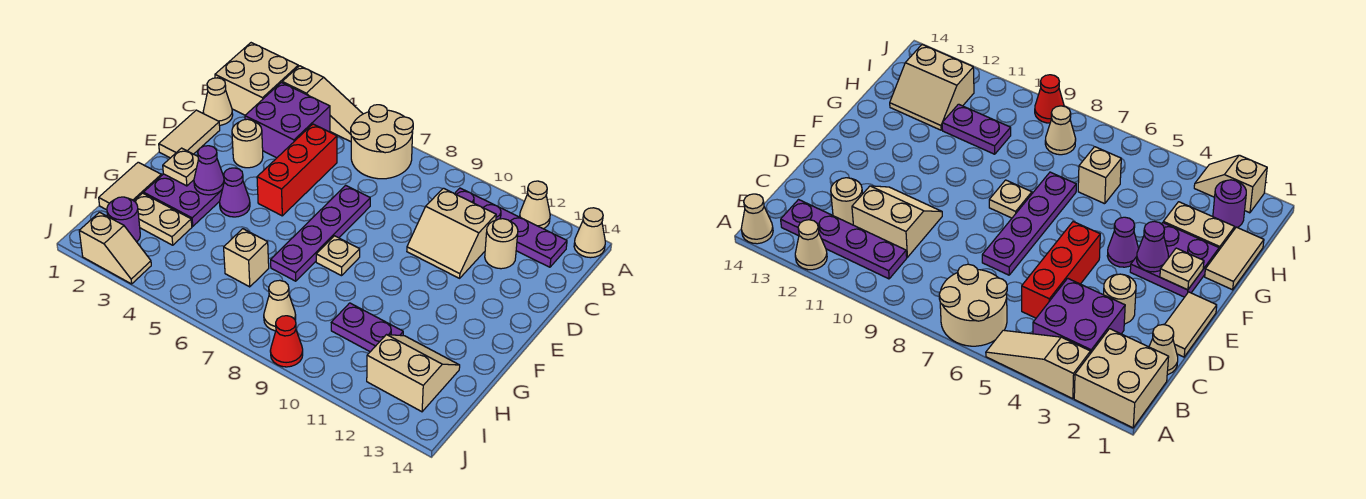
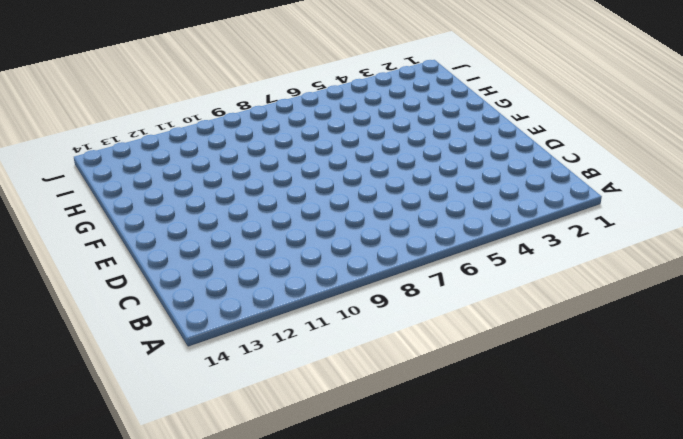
none -> tan brick A1:B2 level 1
none -> tan slope A3:A5 level 1 top 3
none -> tan round brick A6:B7 level 1

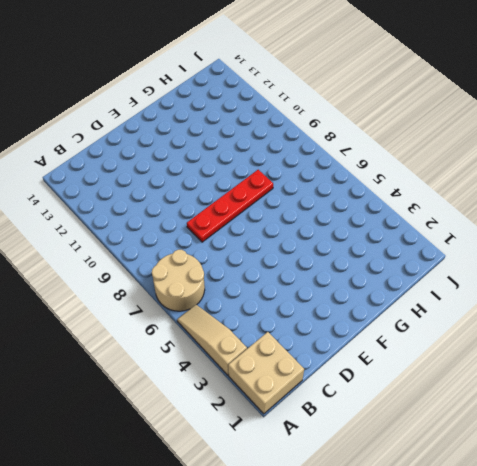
red plate D8:G8 level 1 -> tan plate F8 level 1
none -> tan cone A12 level 1
none -> tan cone A14 level 1
none -> purple brick B3:C4 level 1

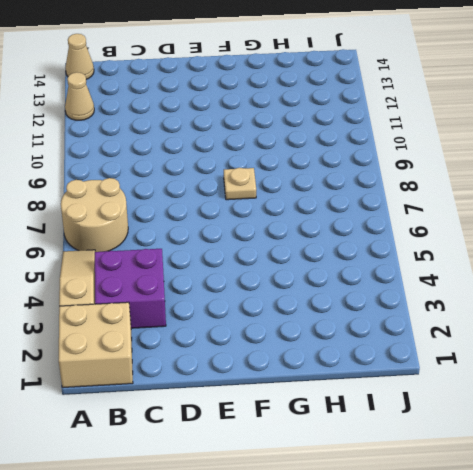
none -> purple plate B10:B13 level 1
none -> tan cone C1 level 1
none -> red brick C5:E5 level 1

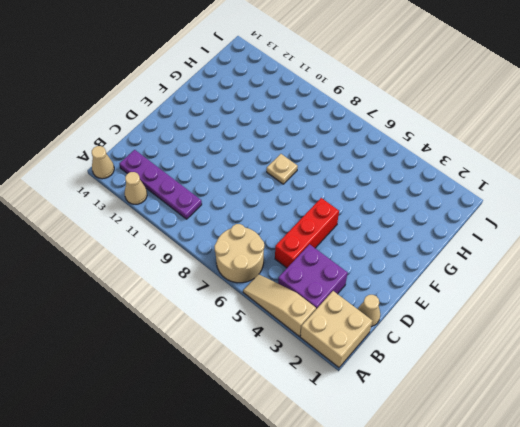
none -> tan slope C10:D11 level 1 top C
none -> tan round brick C12 level 1
none -> tan tile D1:E1 level 1

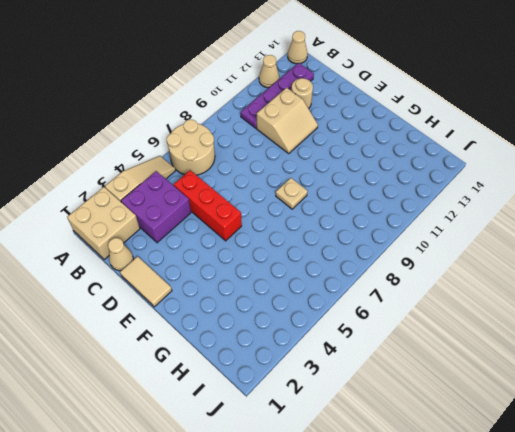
none -> tan round brick D3 level 1
none -> purple plate D7:G7 level 1
none -> purple plate F2:G3 level 1

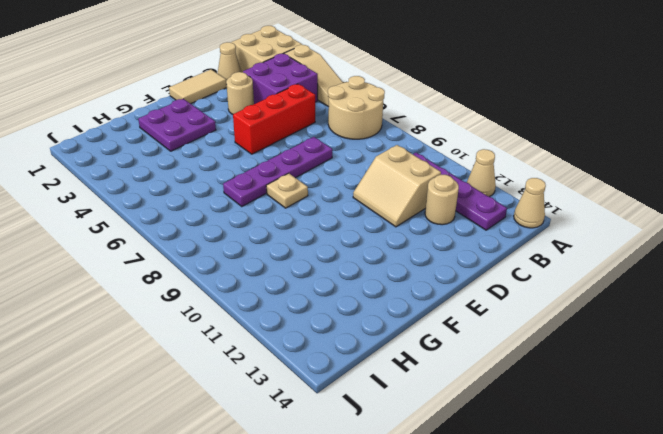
none -> purple cone F4 level 1
none -> tan tile G1:H1 level 1
none -> tan plate H2:H3 level 1

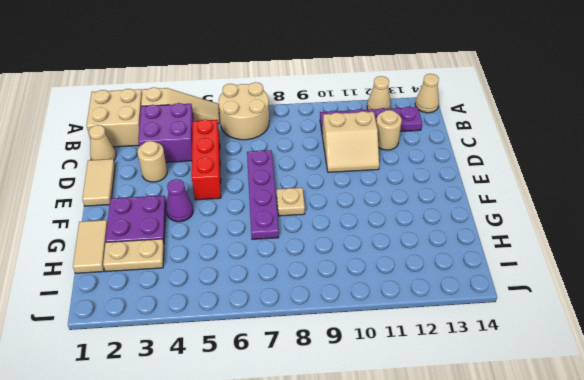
none -> tan brick H6 level 1
none -> purple plate H10:H11 level 1
none -> tan slope H12:I13 level 1 top I

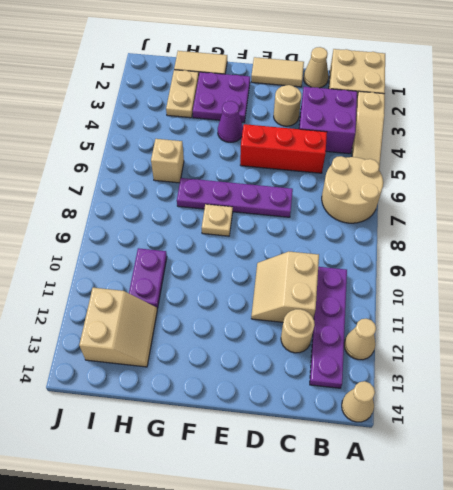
none -> purple round brick I2 level 1
none -> tan cone I8 level 1
none -> tan slope J2:J3 level 1 top 2

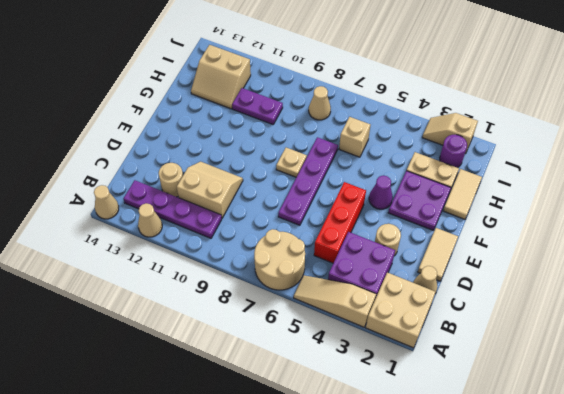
none -> red cone J9 level 1
none -> tan plate F2 level 2
none -> purple cone F3 level 2

